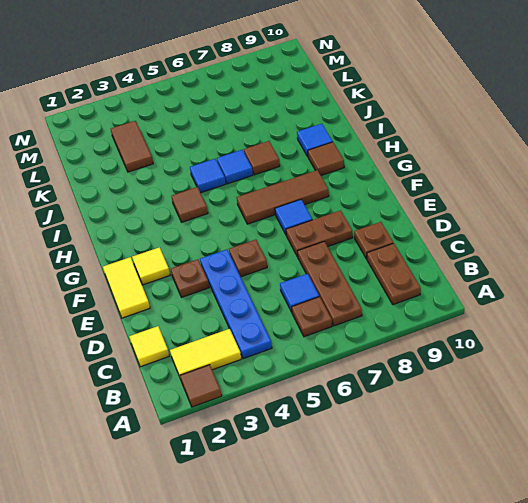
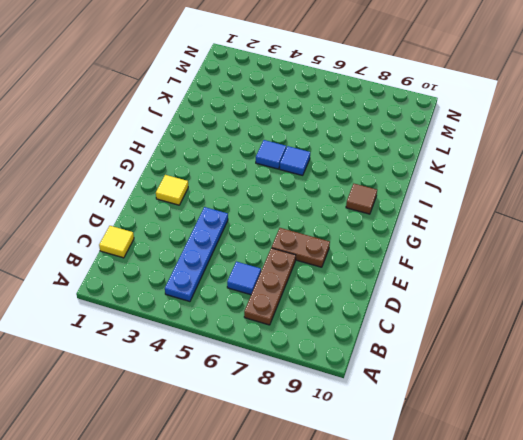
none -> brown tile A2 level 1
none -> yellow tile B2:B3 level 1
none -> brown plate B6 level 1

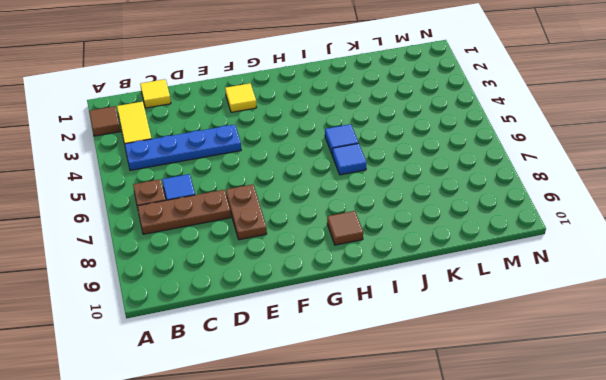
none -> brown plate B9:C9 level 1
none -> brown plate D9 level 1
none -> yellow tile E1:F1 level 1

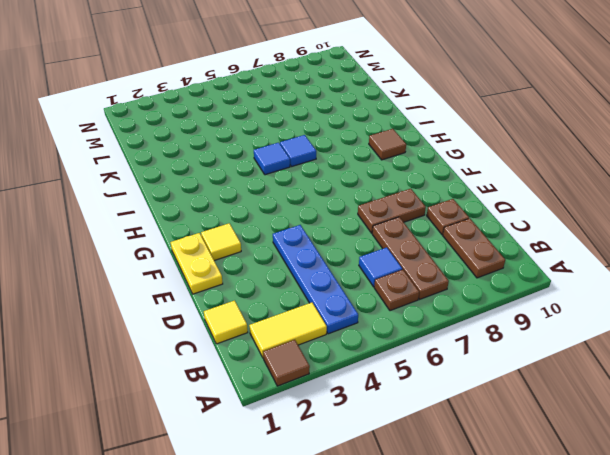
yellow plate E1:F1 level 1 -> yellow tile E1:F1 level 1
none -> brown plate E3 level 1
none -> brown plate E5 level 1
none -> blue tile F7 level 1

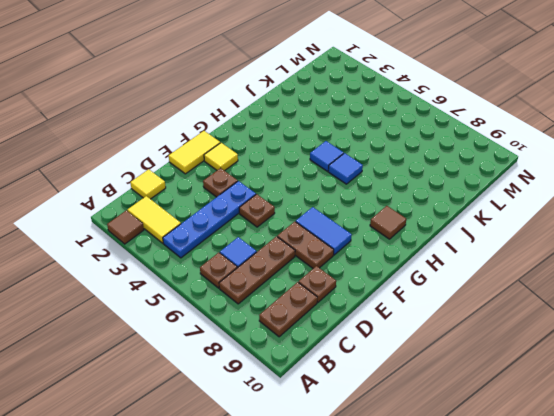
blue tile F7:F8 level 1 -> blue tile F7 level 1
none -> brown tile G6:G8 level 1
none -> brown tile H4 level 1
none -> brown tile I7 level 1

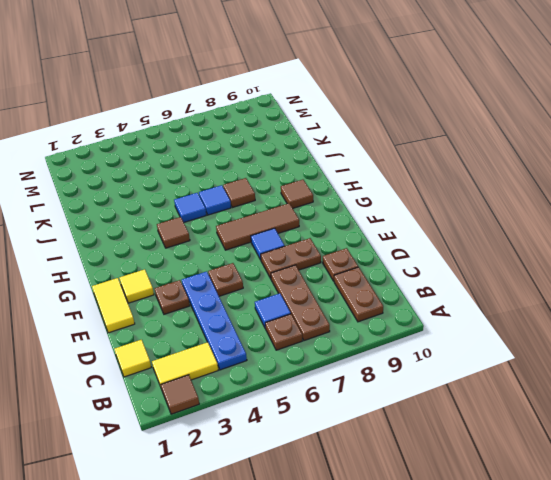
none -> blue tile I9 level 1
none -> brown tile K3:L3 level 1

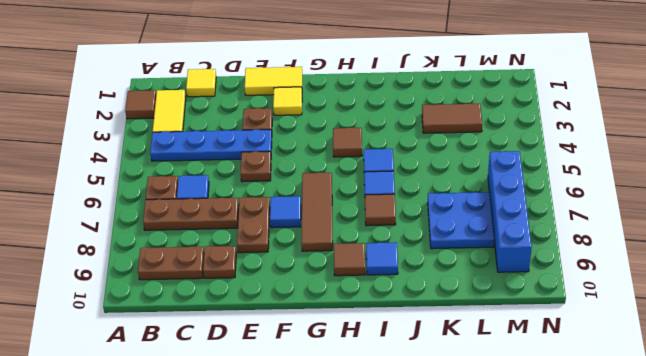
blue plate K7:L8 level 1 -> none
blue brick M6:M9 level 1 -> none

